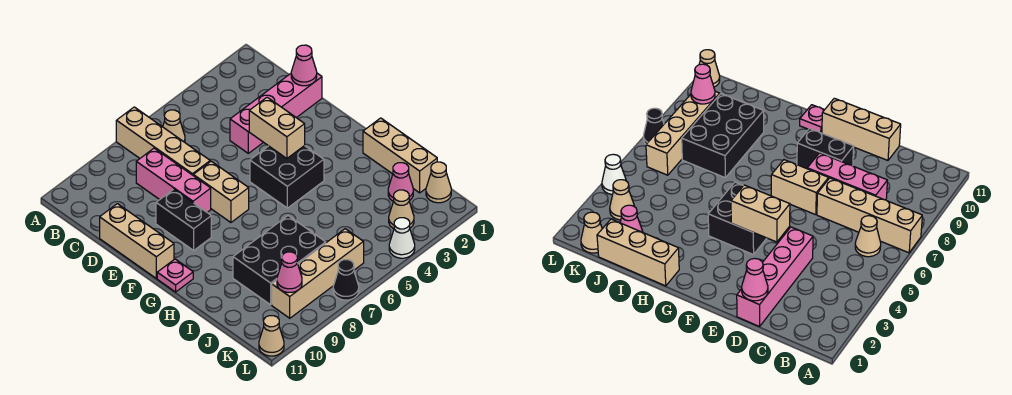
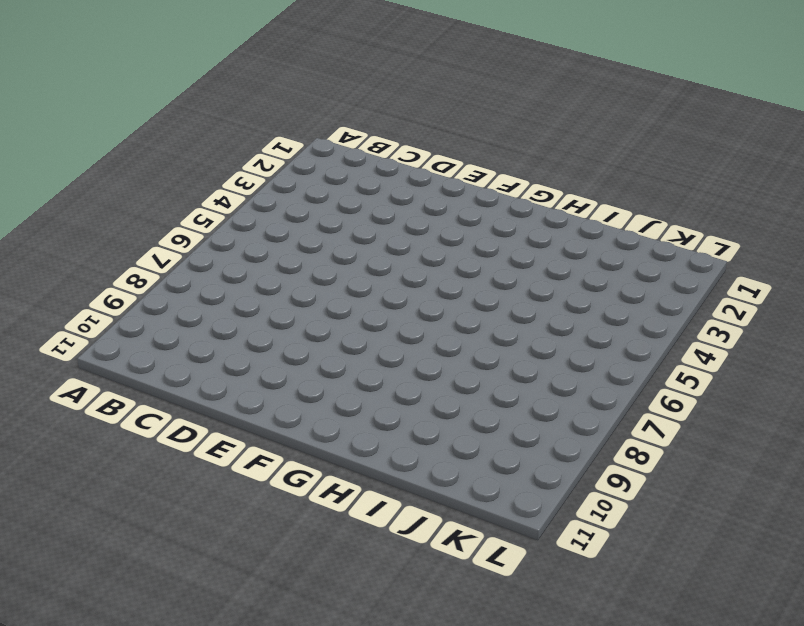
none -> tan brick A7:D7 level 1
none -> tan cone B6 level 1
none -> pink brick C8:E8 level 1

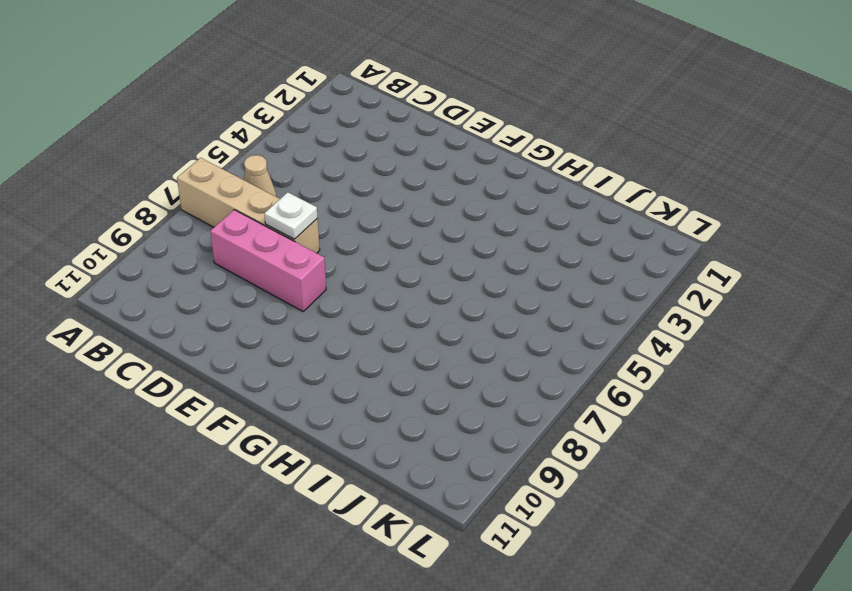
white plate D7 level 2 -> none
none -> pink brick D1:D4 level 1
none -> tan brick D11:F11 level 1
none -> tan brick E7:F7 level 1

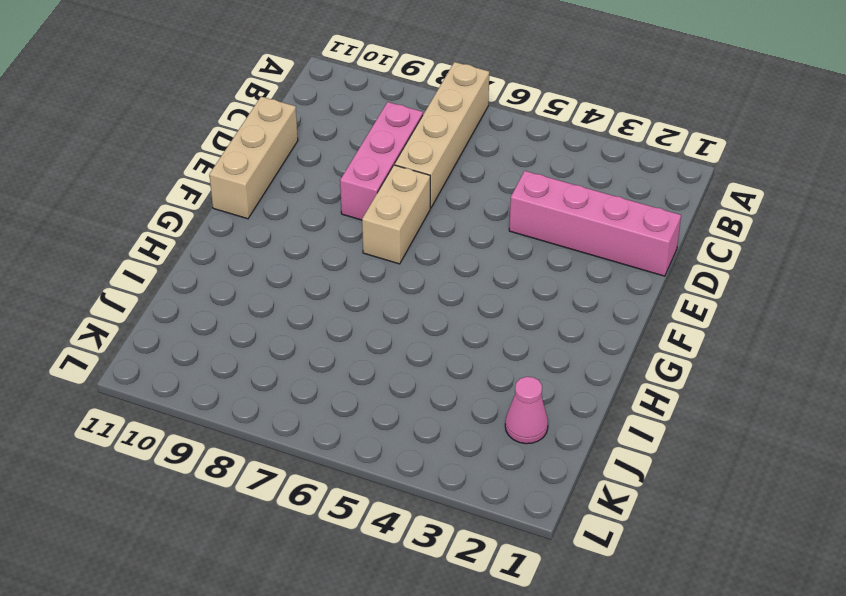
none -> tan cone B6 level 1
none -> black brick E9:F9 level 1
none -> black brick F4:G5 level 1

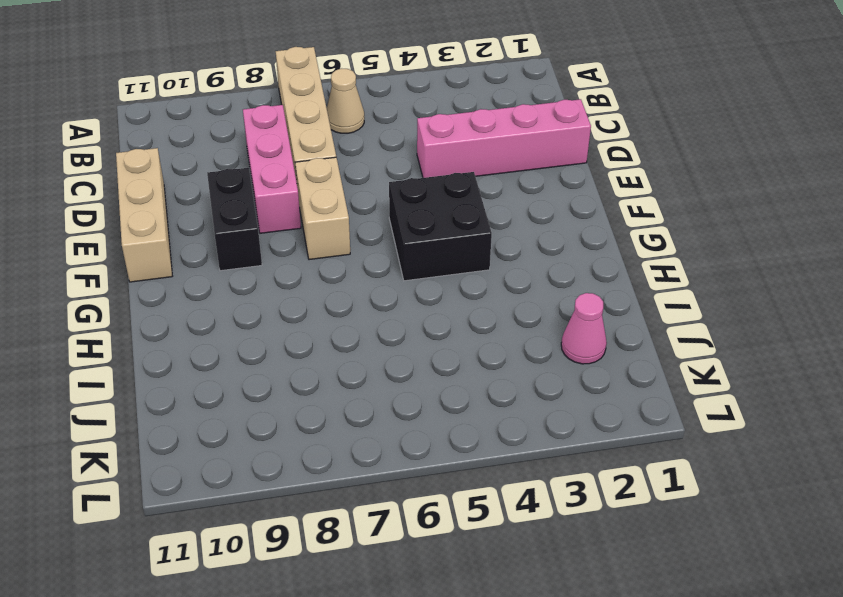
none -> pink plate G11 level 1
none -> tan brick H1:J1 level 1
none -> black brick I7:J9 level 1

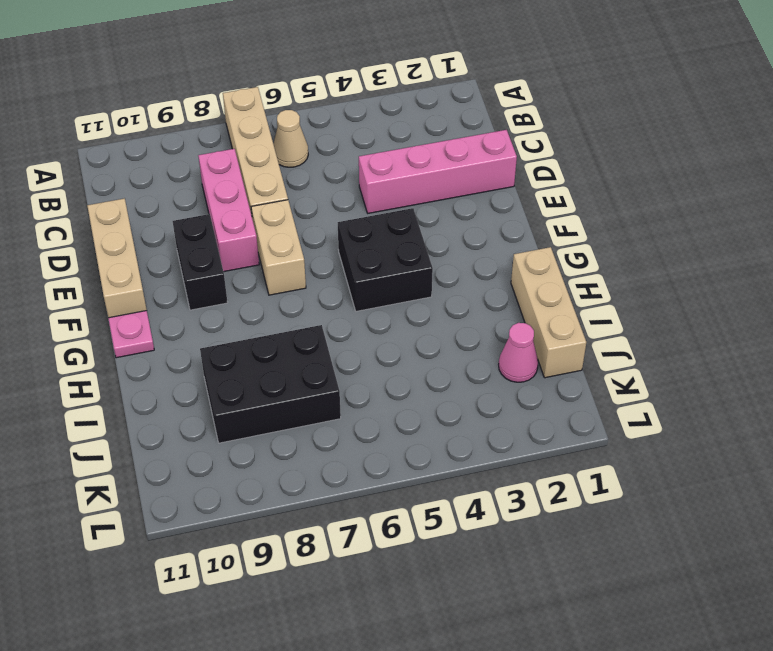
none -> tan cone K1 level 1
none -> tan cone K3 level 1
none -> tan brick K6:K9 level 1

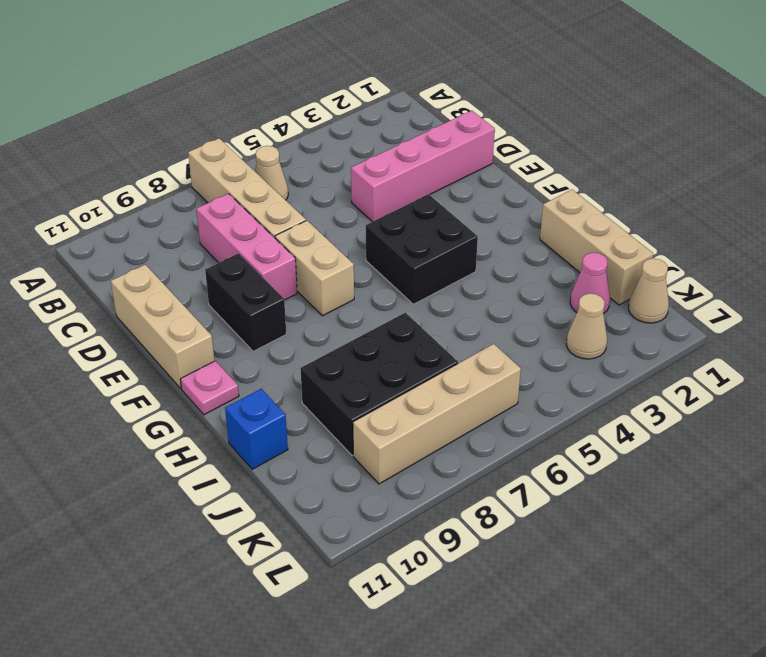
blue brick I11 level 1 -> none
none -> white cone L4 level 1
none -> black cone L7 level 1
none -> tan cone L11 level 1

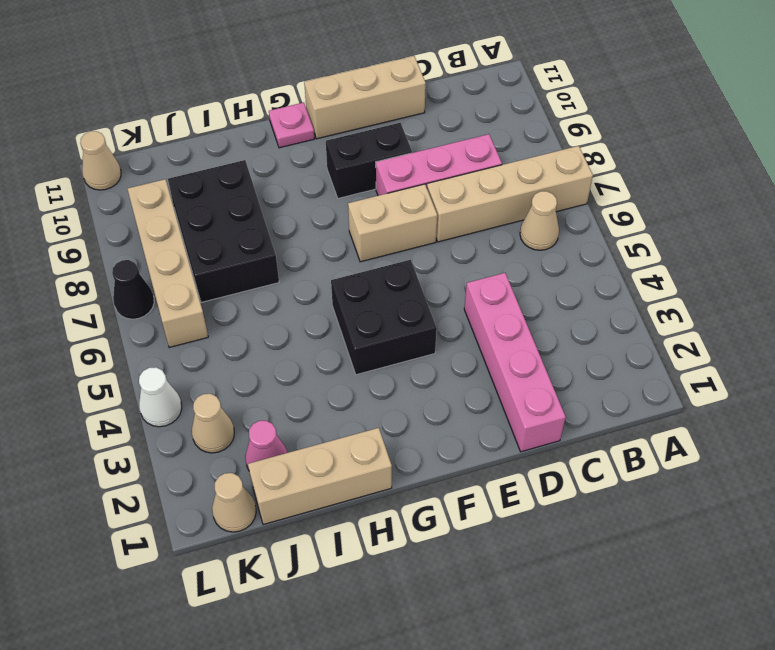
none -> pink cone D1 level 2
none -> tan brick E4:F4 level 2
none -> pink cone K9 level 2

